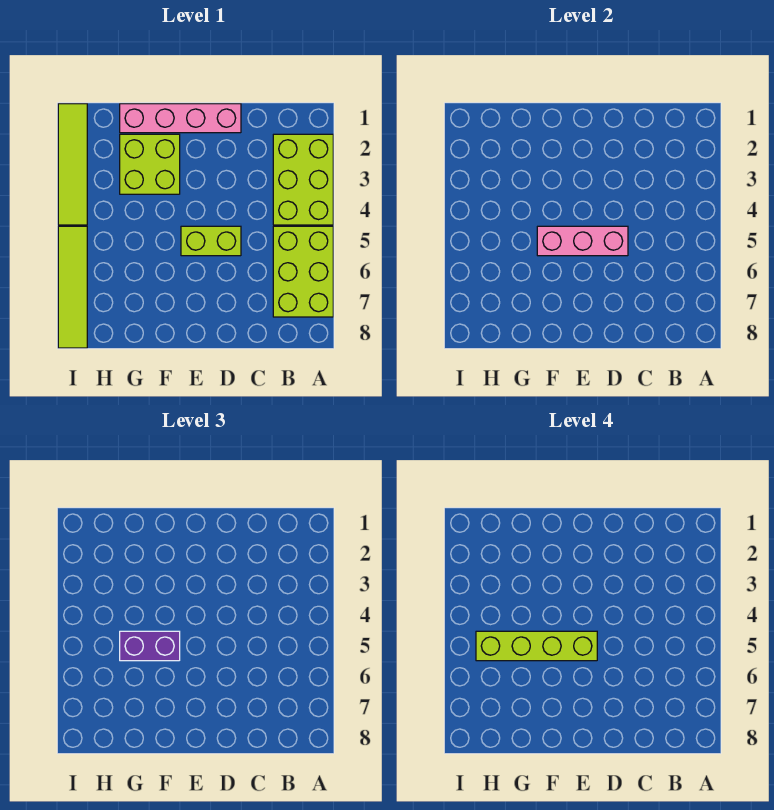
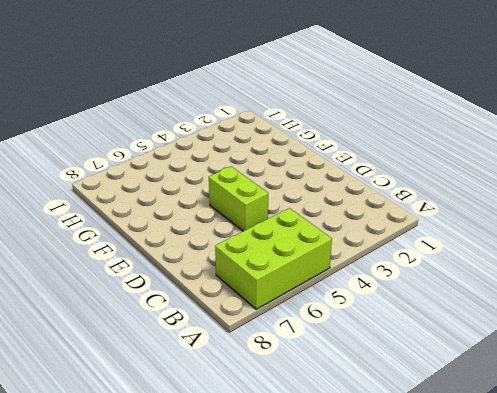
none -> lime brick A2:B4 level 1
none -> pink brick D1:G1 level 1

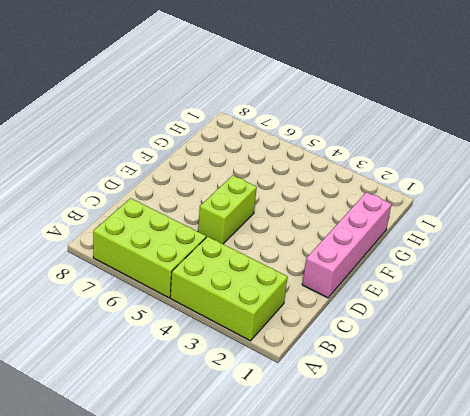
none -> lime brick F2:G3 level 1
none -> lime tile I1:I4 level 1

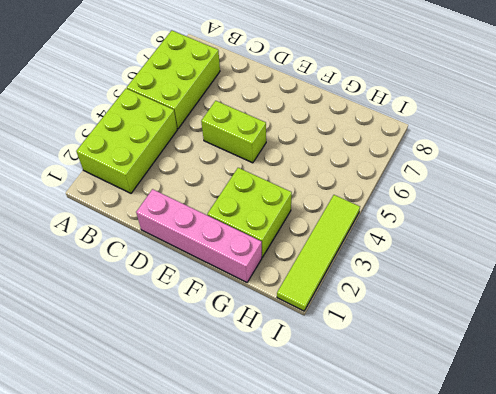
none -> lime tile I5:I8 level 1
none -> pink brick D5:F5 level 2

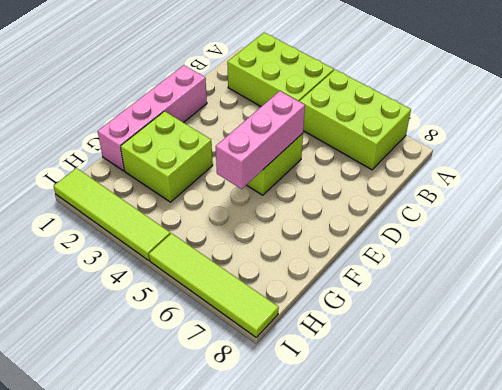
none -> purple brick F5:G5 level 3
none -> lime brick E5:H5 level 4

